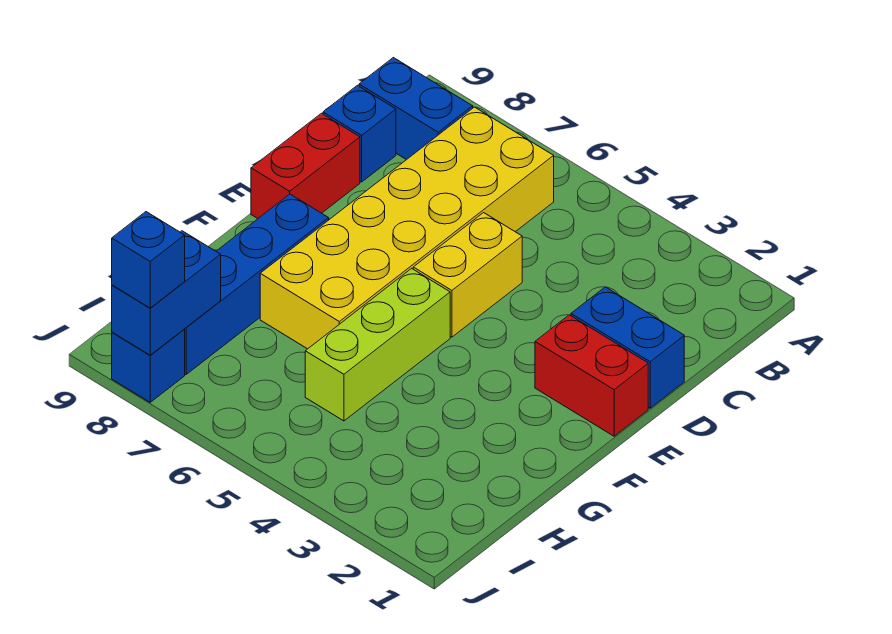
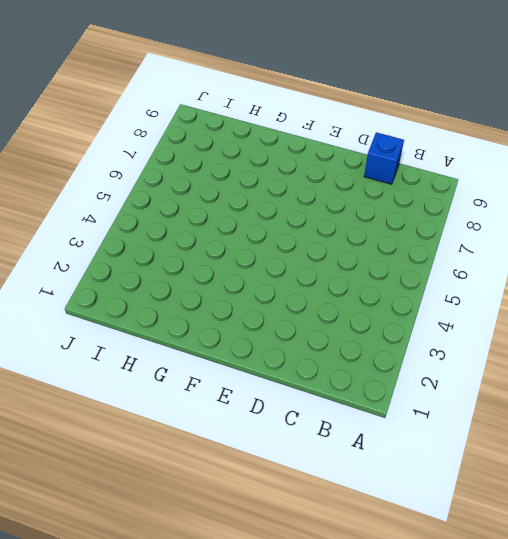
none -> yellow brick B6:G7 level 1
none -> blue brick B8:B9 level 1
none -> blue brick D1:D2 level 1

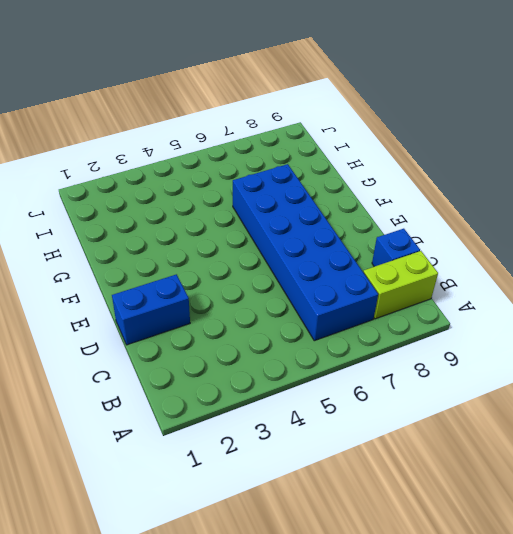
blue brick B6:G7 level 1 -> yellow brick B6:G7 level 1
lime brick B8:B9 level 1 -> blue brick B8:B9 level 1
none -> yellow brick D5:E5 level 1
none -> red brick D9:E9 level 1
none -> red brick E1:E2 level 1

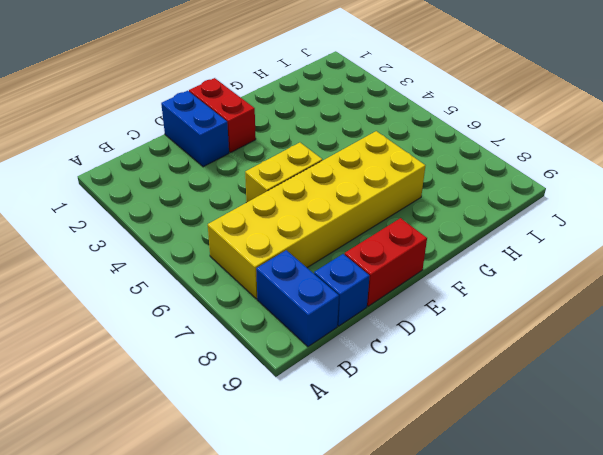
none -> lime brick F5:H5 level 1
none -> blue brick F8:I8 level 1
none -> blue brick J8 level 1

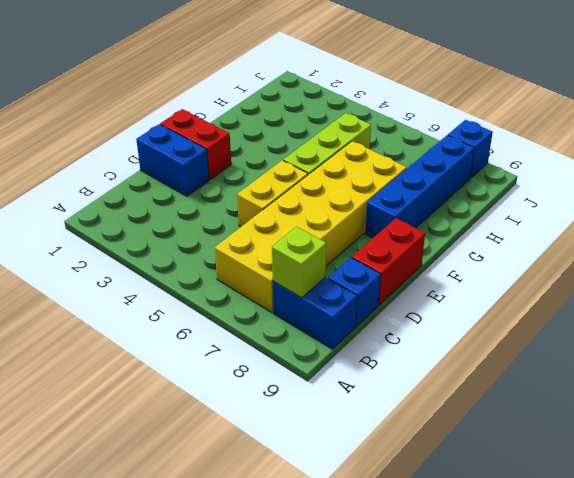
lime brick B8 level 2 -> none
none -> blue brick I8:J8 level 2
none -> blue brick J8 level 3

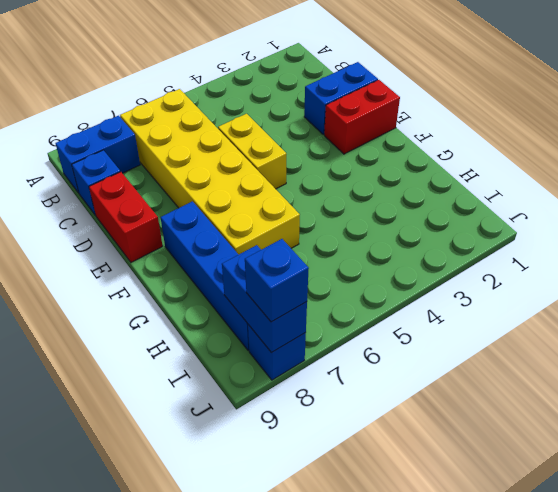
none -> lime brick F5:H5 level 1

